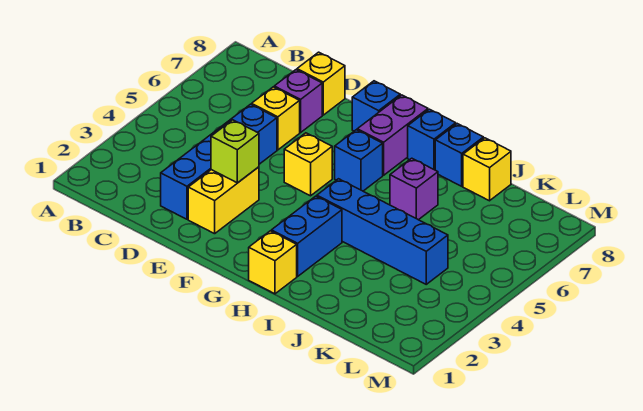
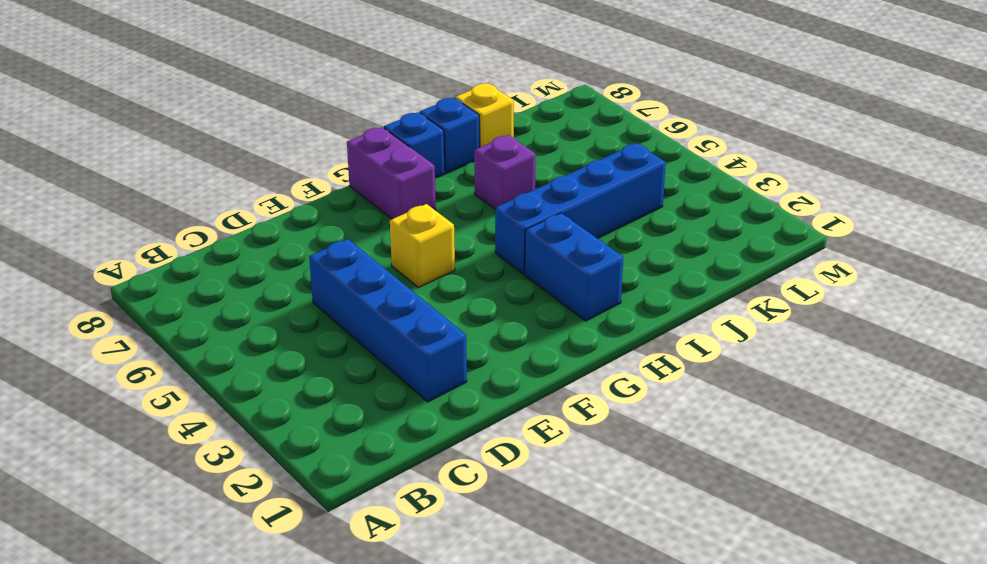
none -> yellow brick D6 level 1
none -> purple brick D7 level 1
none -> yellow brick D8 level 1

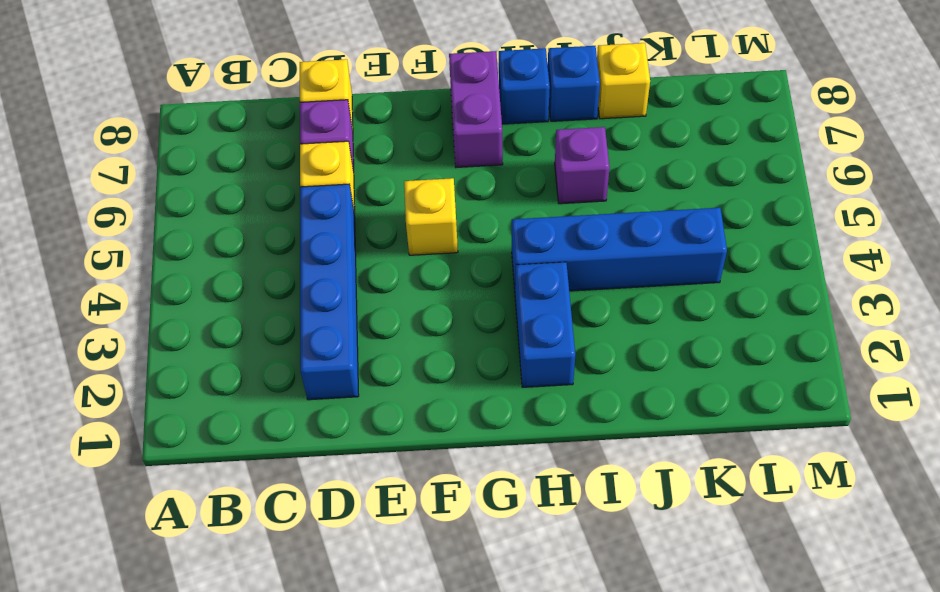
none -> yellow brick E2:E3 level 1
none -> blue brick F8 level 1
none -> blue brick G6 level 1

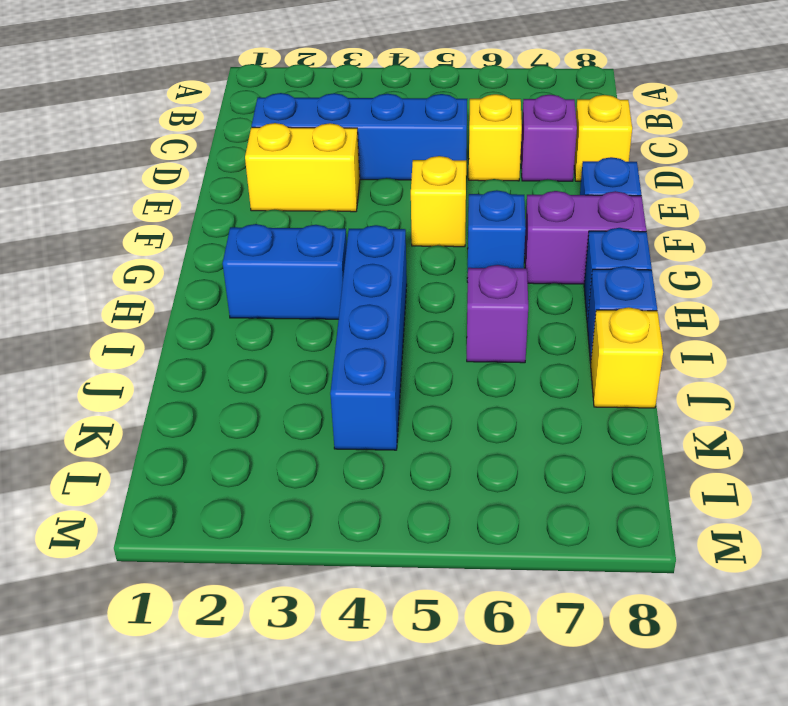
none -> yellow brick H1 level 1
none -> lime brick E3 level 2

